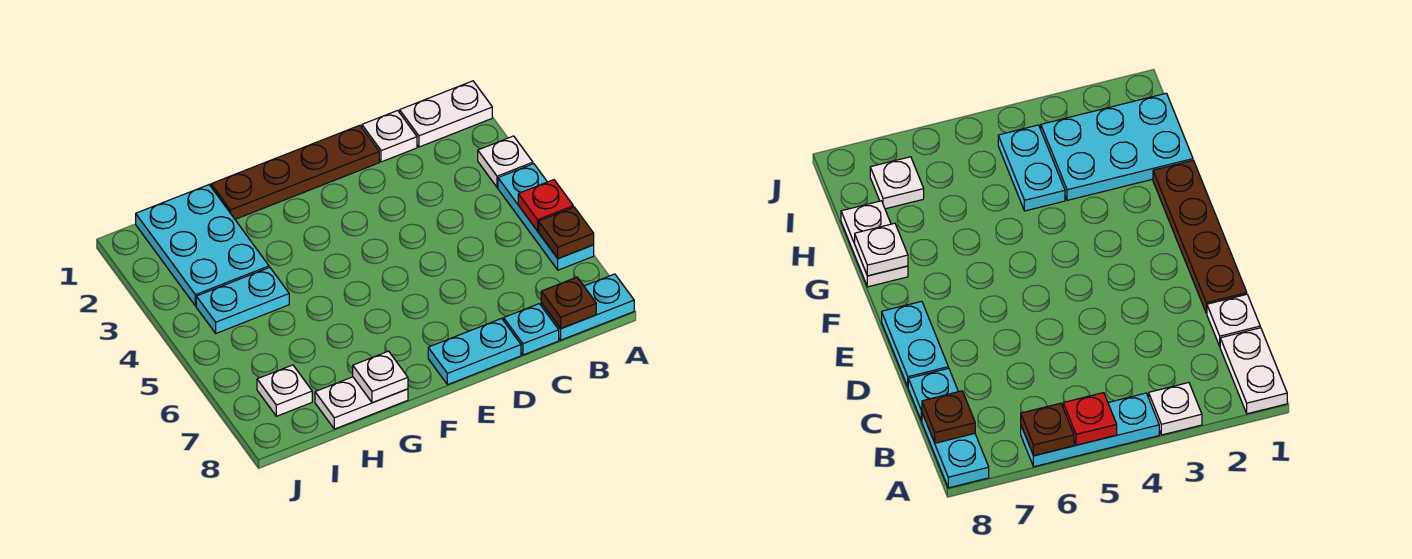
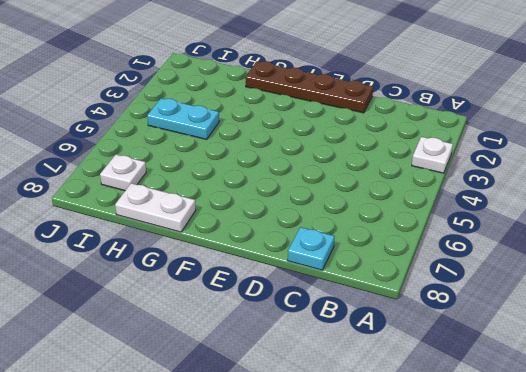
none -> white plate A1:B1 level 1
none -> cyan plate A4:A6 level 1
none -> cyan plate A8:B8 level 1

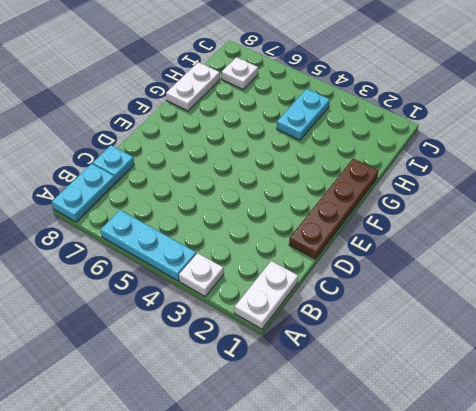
none -> white plate C1 level 1
none -> cyan plate D8:E8 level 1
none -> cyan plate H1:I3 level 1

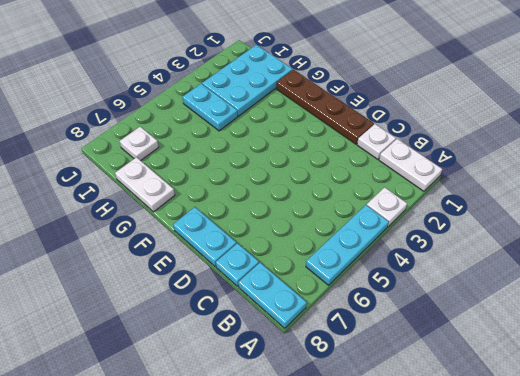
none -> red plate A5 level 2
none -> brown plate A6 level 2
none -> brown plate B8 level 2

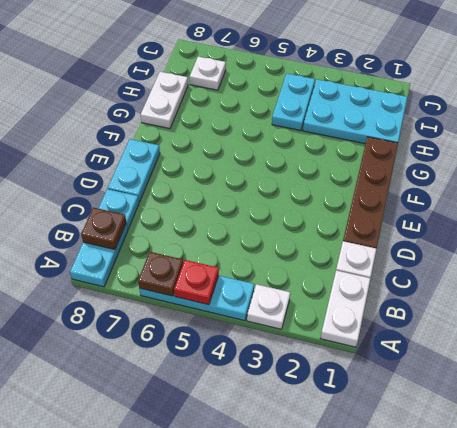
none -> white plate G8 level 2

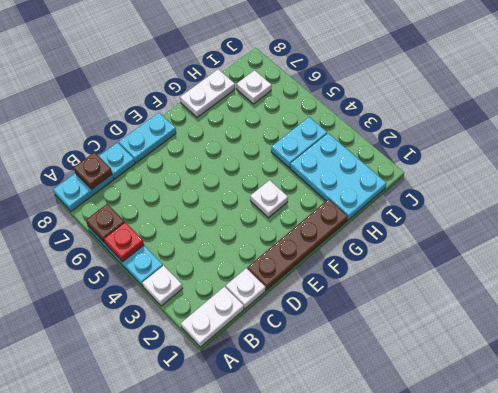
white plate F3 level 1 -> white plate G8 level 2

